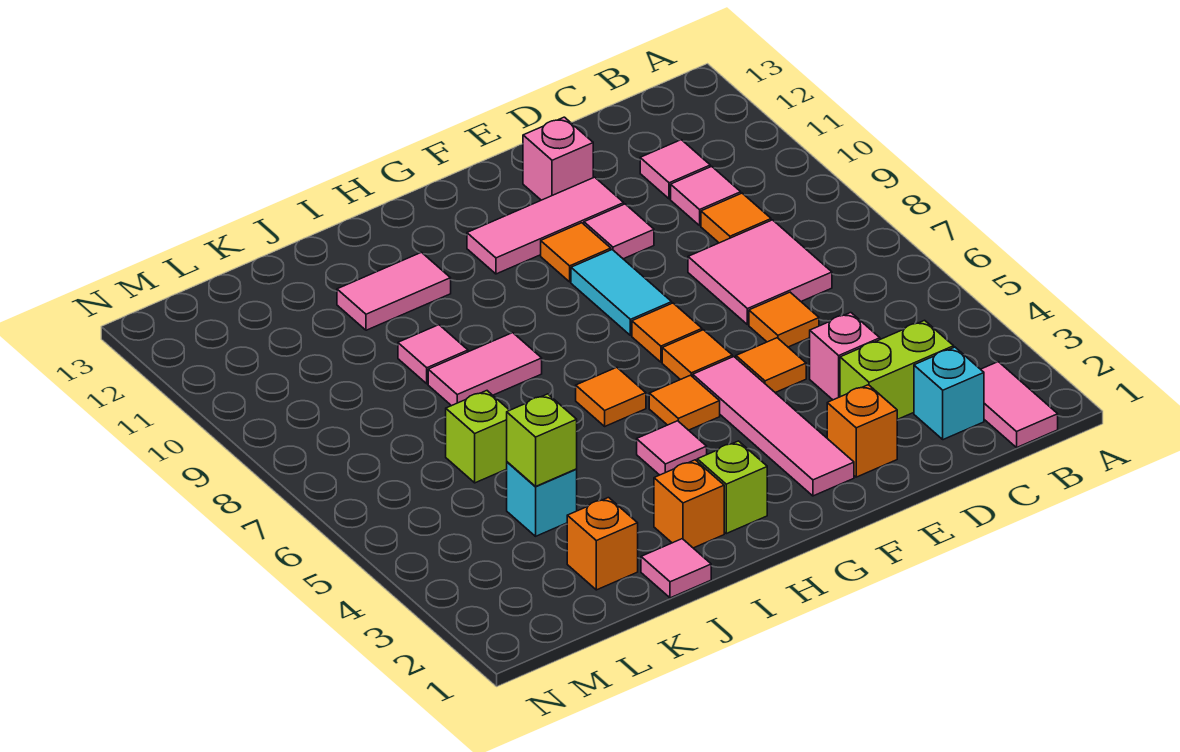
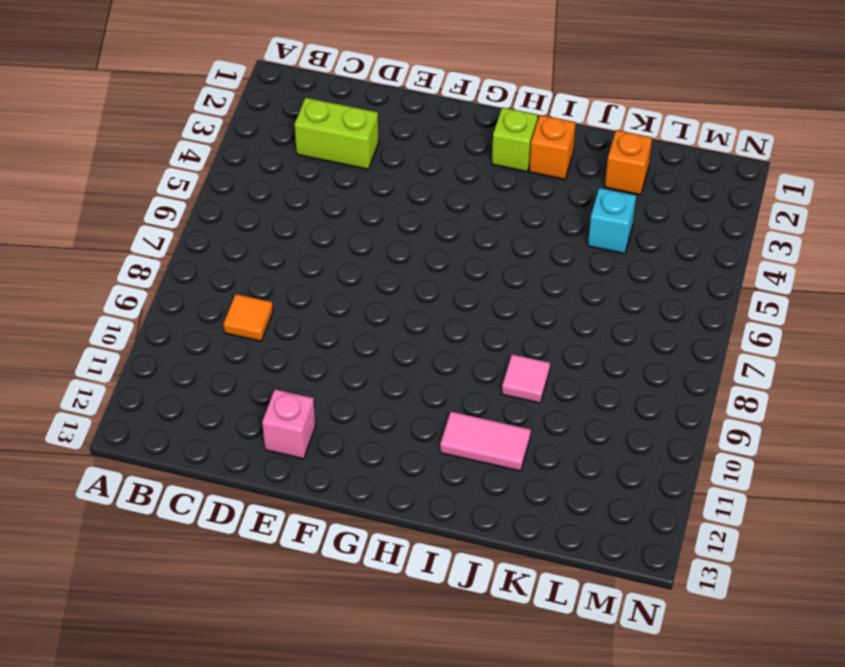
none -> pink tile B1:B2 level 1
none -> cyan brick C2 level 1
none -> pink tile C7:D8 level 1
none -> pink tile C10 level 1

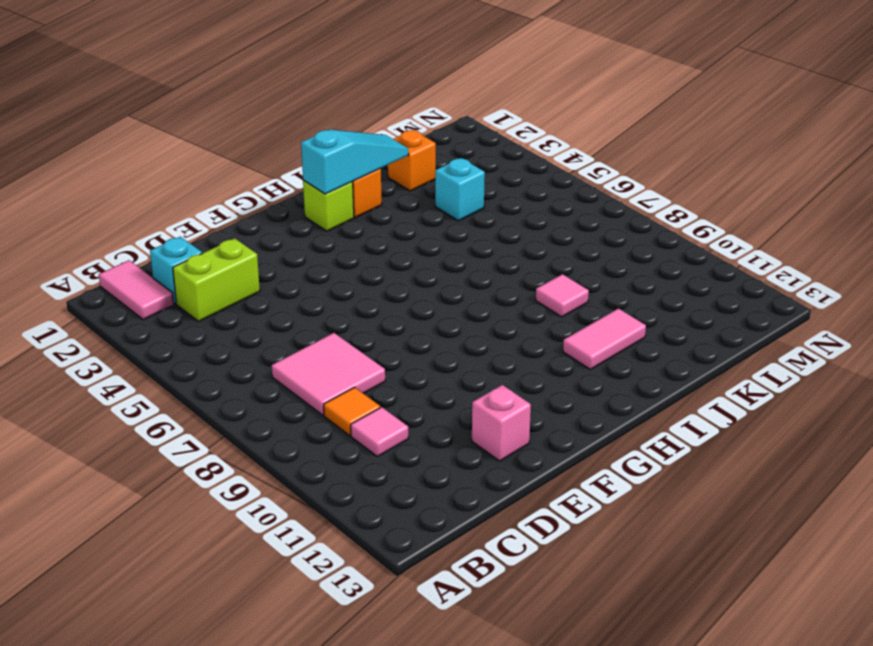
cyan slope H2:J2 level 2 top H -> none
none -> pink tile C11 level 1
none -> pink brick D4 level 1
none -> orange tile D6 level 1
none -> orange brick E2 level 1

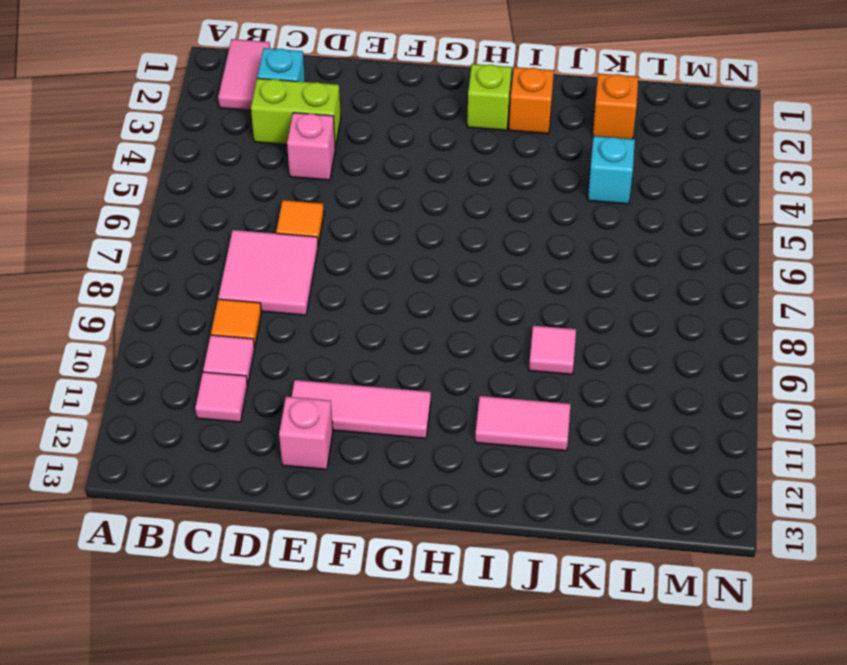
none -> orange brick E2 level 1
none -> orange tile E5 level 1
none -> pink tile E10 level 1
none -> pink tile F2:F5 level 1

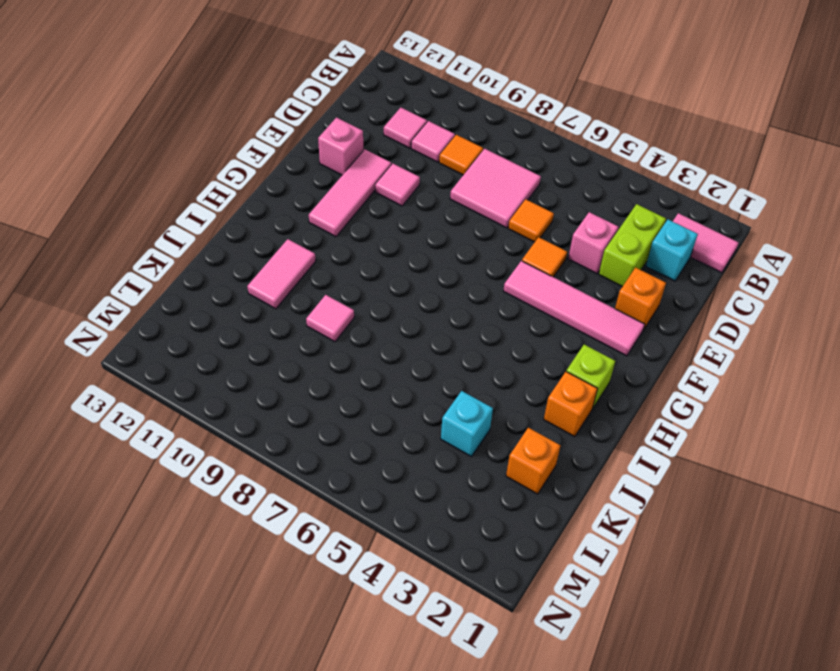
none -> orange tile F6 level 1
none -> orange tile F7 level 1
none -> cyan tile F8:F9 level 1
none -> orange tile F10 level 1

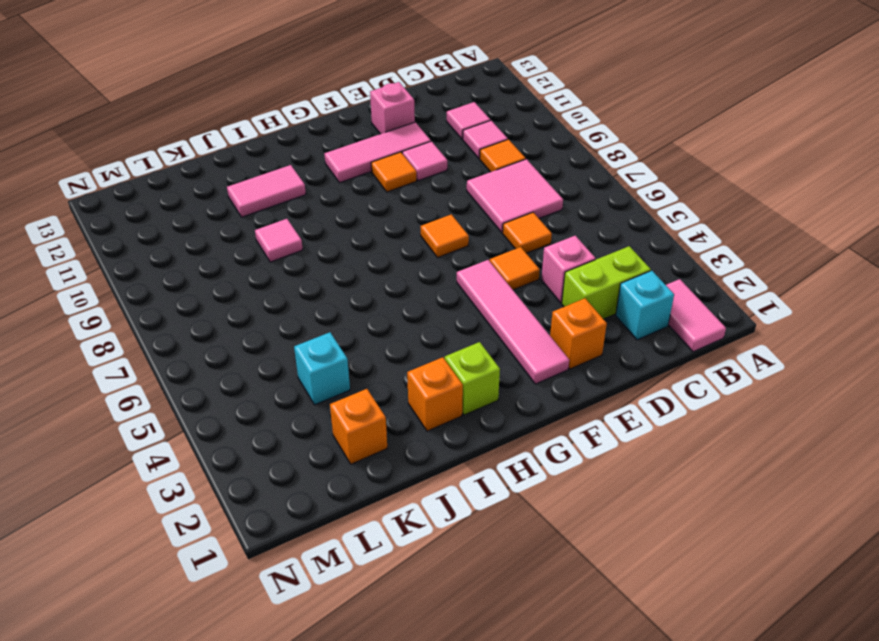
none -> orange tile F6 level 1
none -> cyan tile F8:F9 level 1
none -> orange tile G5 level 1
none -> pink tile H4 level 1

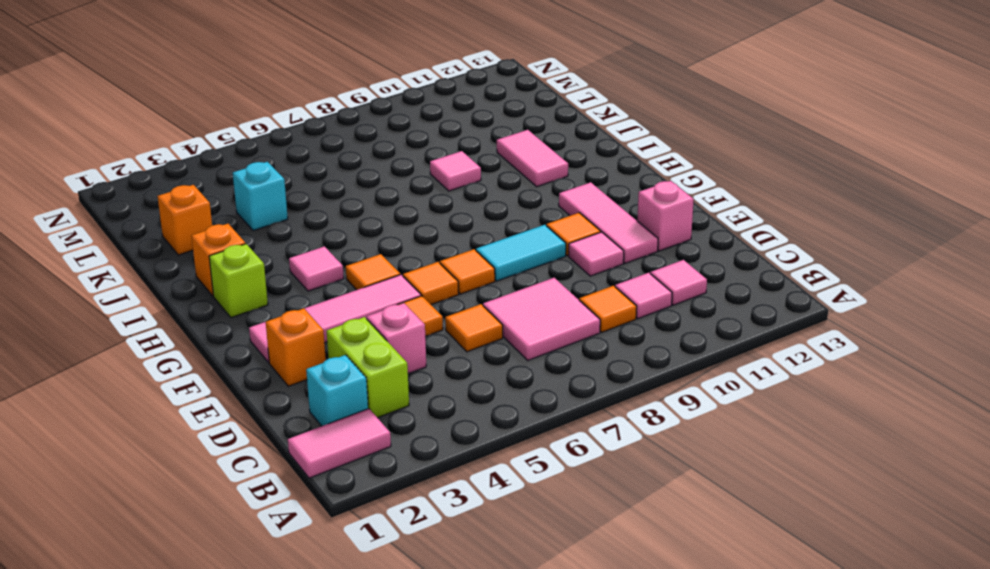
none -> orange tile H6 level 1
none -> pink tile I8:J8 level 1
none -> pink tile J1 level 1
none -> lime brick K6 level 1

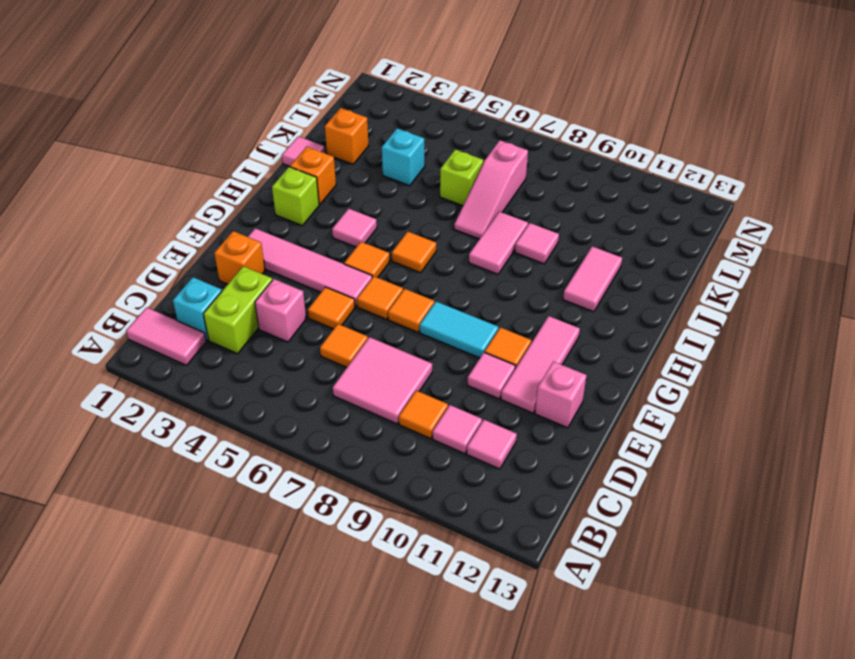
pink slope J7:L7 level 1 top L -> none
none -> lime brick K4 level 2

